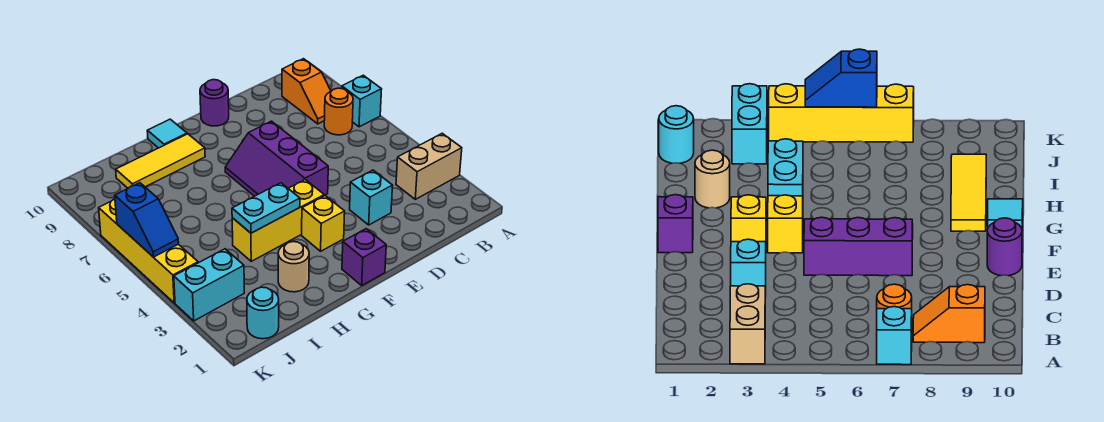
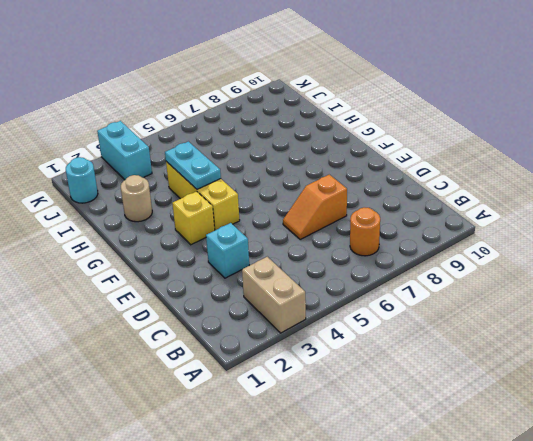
orange slope D6:D7 level 1 top 7 -> orange slope B8:B9 level 1 top 9
none -> cyan brick A7 level 1
none -> purple slope E5:F7 level 1 top E
none -> purple round brick E10 level 1

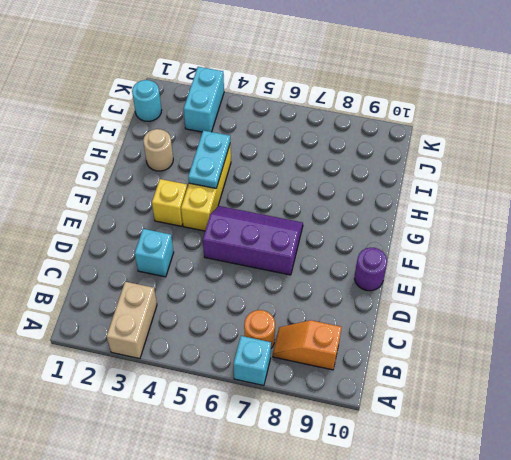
none -> purple brick F1 level 1
none -> yellow tile G9:I9 level 1
none -> cyan tile G10 level 1

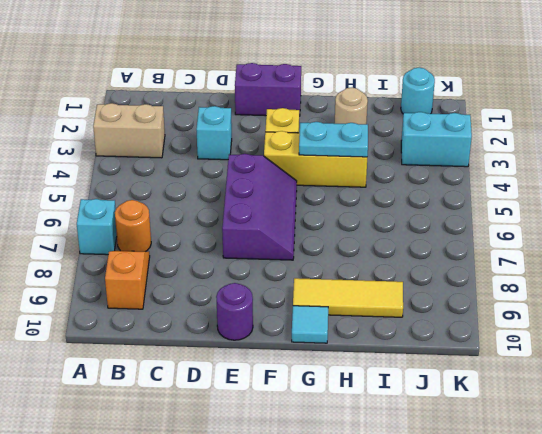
purple brick E1:F1 level 1 -> purple brick F1 level 1
none -> yellow brick K4:K7 level 1
none -> blue slope K5:K6 level 2 top 6

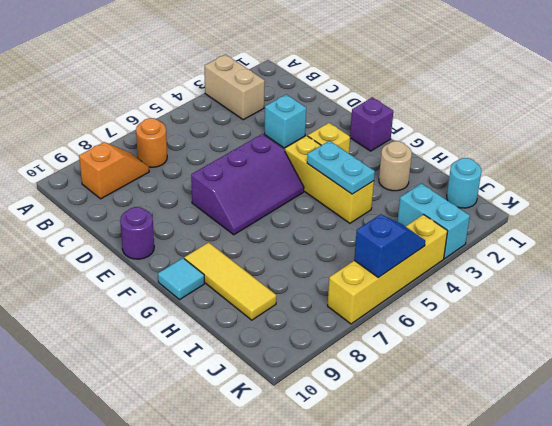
none -> cyan brick A7 level 1

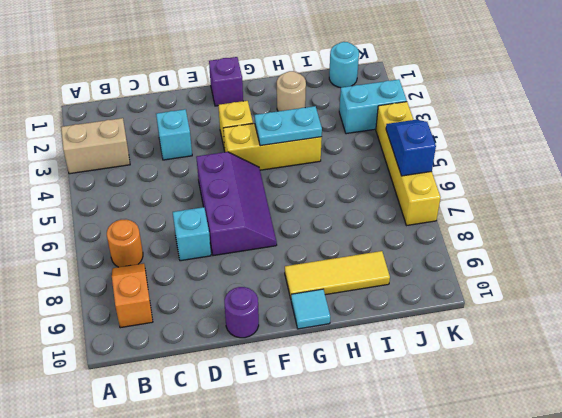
cyan brick D7 level 1 -> cyan brick A7 level 1

